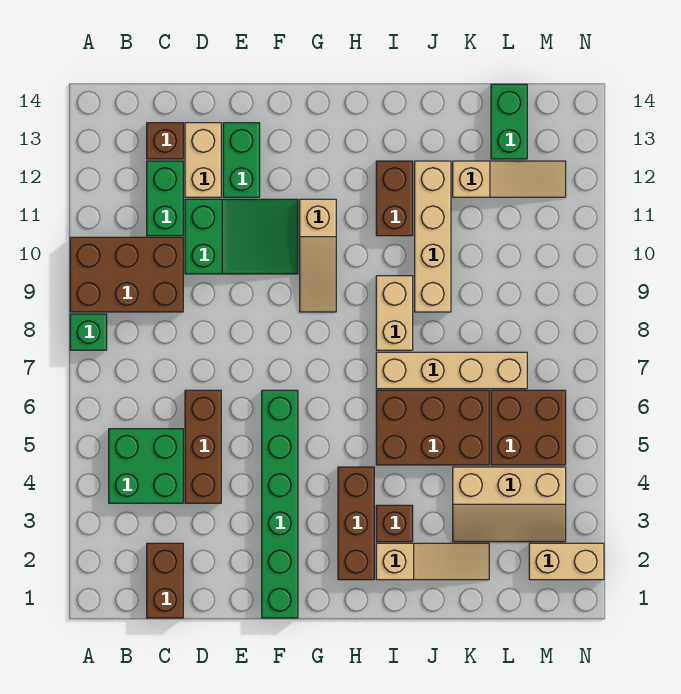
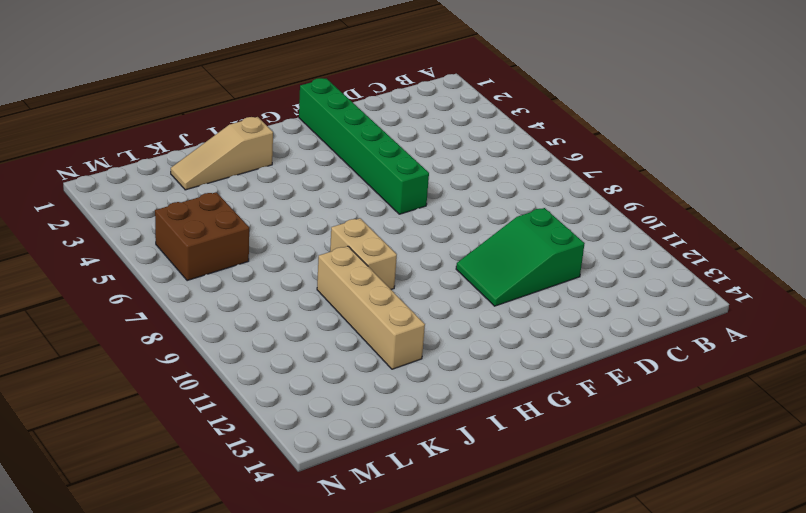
none -> green brick A8 level 1
none -> brown brick A9:C10 level 1
none -> green brick B4:C5 level 1

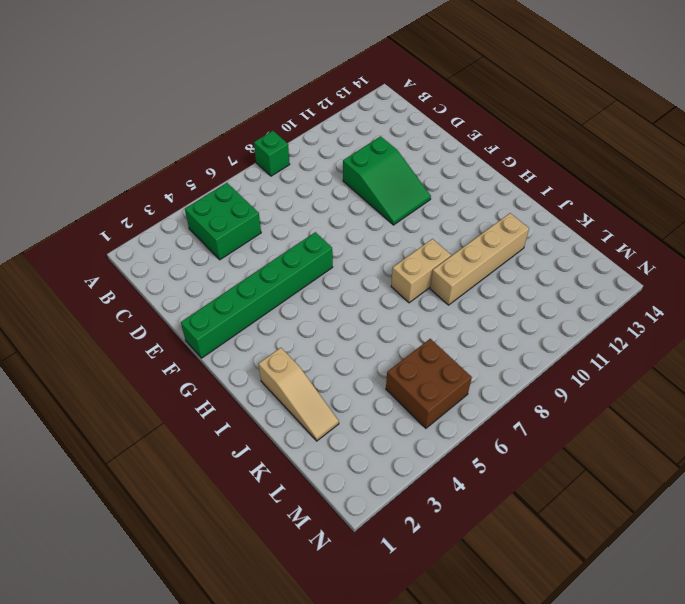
none -> brown brick A9:C10 level 1
none -> brown brick C1:C2 level 1
none -> green brick C11:C12 level 1

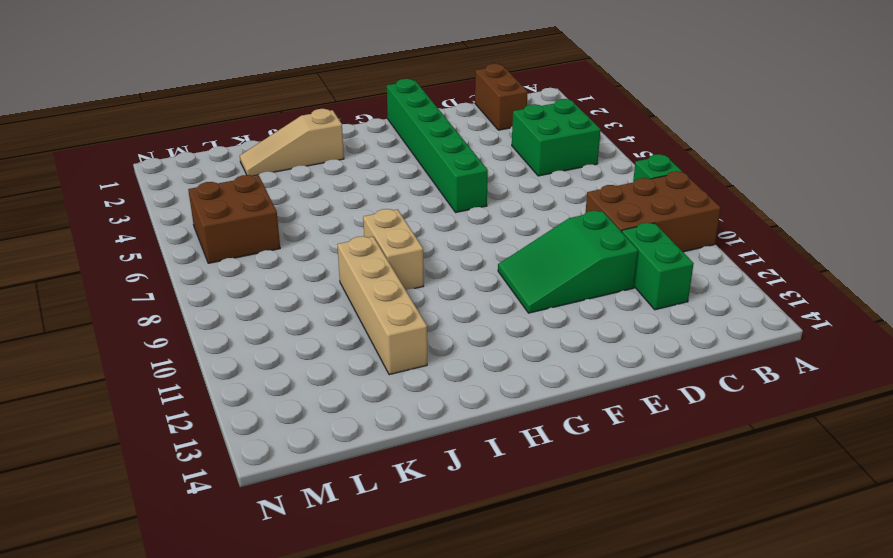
none -> brown brick C13 level 1
none -> brown brick D4:D6 level 1
none -> tan brick D12:D13 level 1

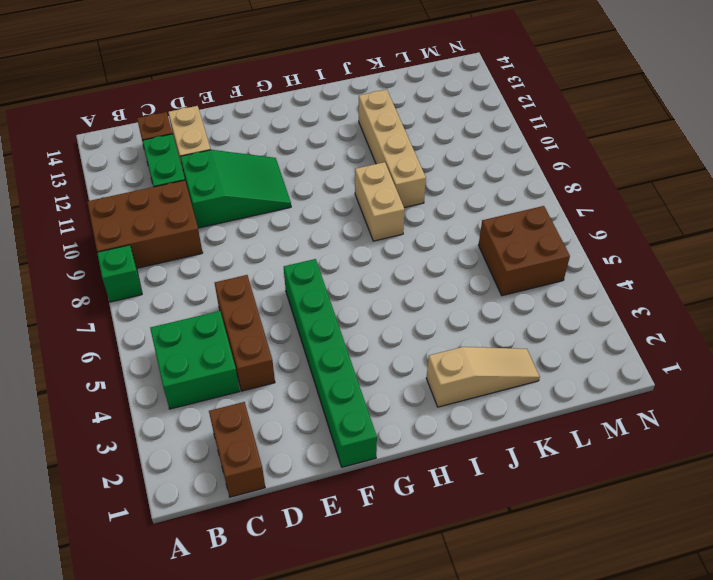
none -> green brick E12:E13 level 1
none -> tan slope G9:G11 level 1 top 11
none -> brown brick H2:H4 level 1

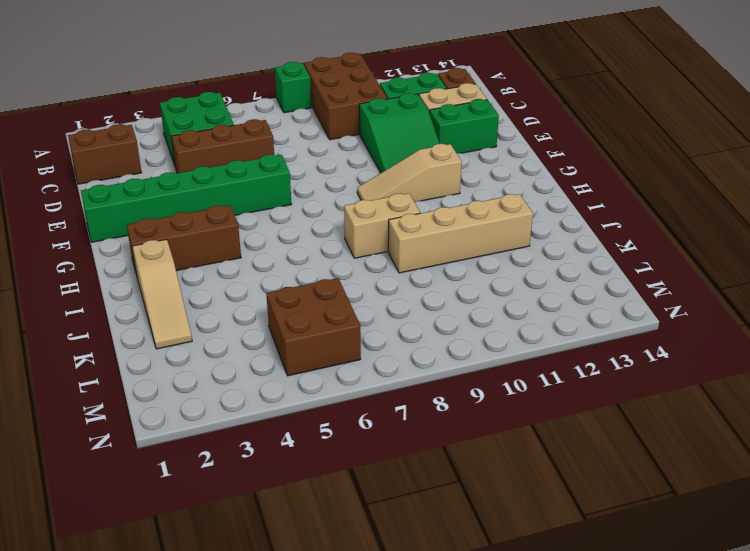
none -> brown brick I3 level 1
none -> brown brick I5:K6 level 1
none -> tan brick I7:L7 level 1

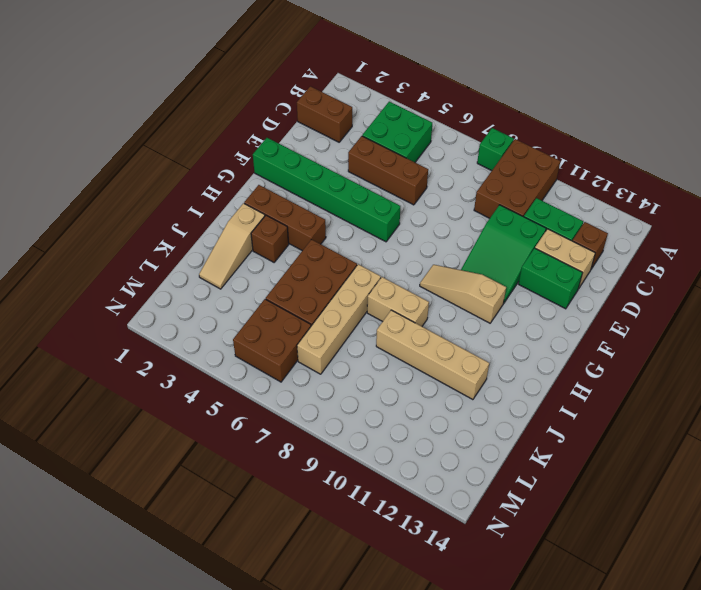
none -> brown brick I11:I12 level 1
none -> tan slope K3:M4 level 1 top 4
none -> tan slope K12:M12 level 1 top K

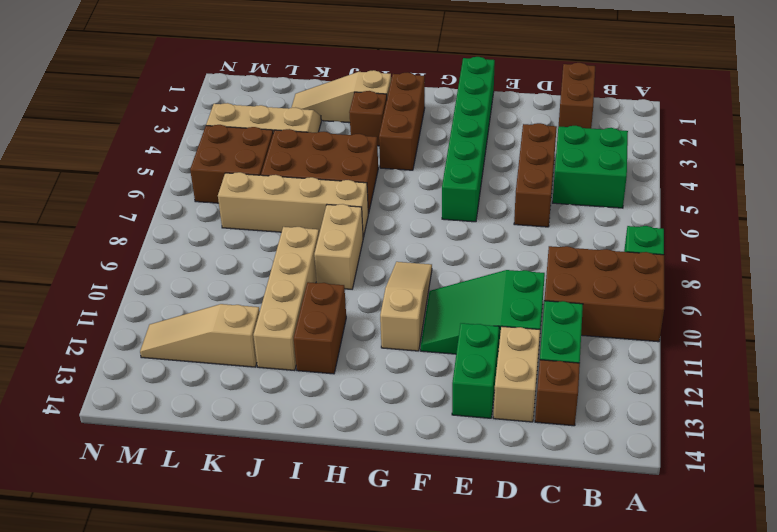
none -> green brick L13:L14 level 1
none -> tan brick M2:N2 level 1

